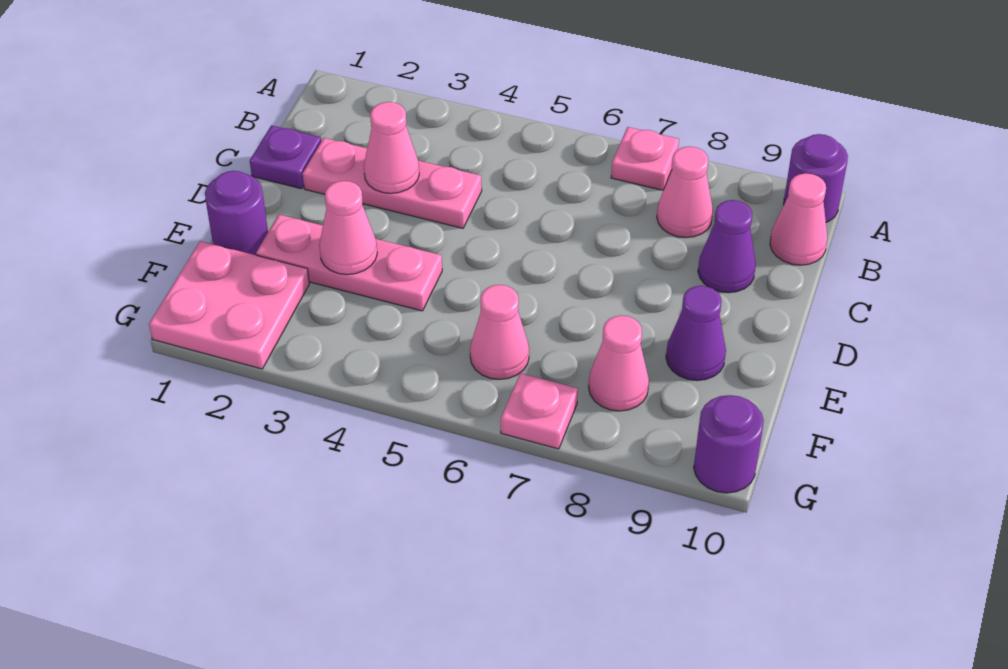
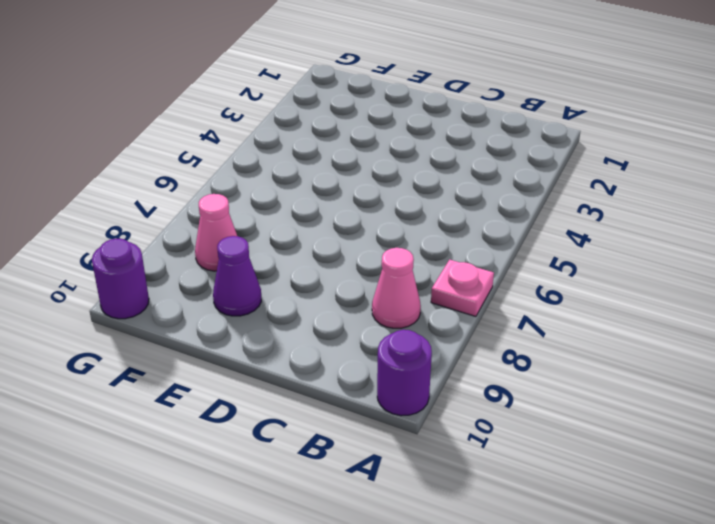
none -> pink cone B10 level 1
none -> purple plate C1 level 1
none -> pink plate C2:C4 level 1

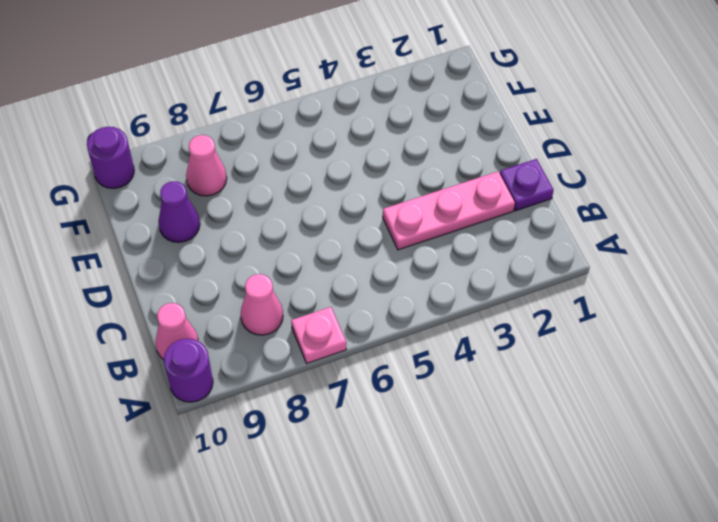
none -> purple cone C9 level 1
none -> purple round brick E1 level 1
none -> pink plate E2:E4 level 1

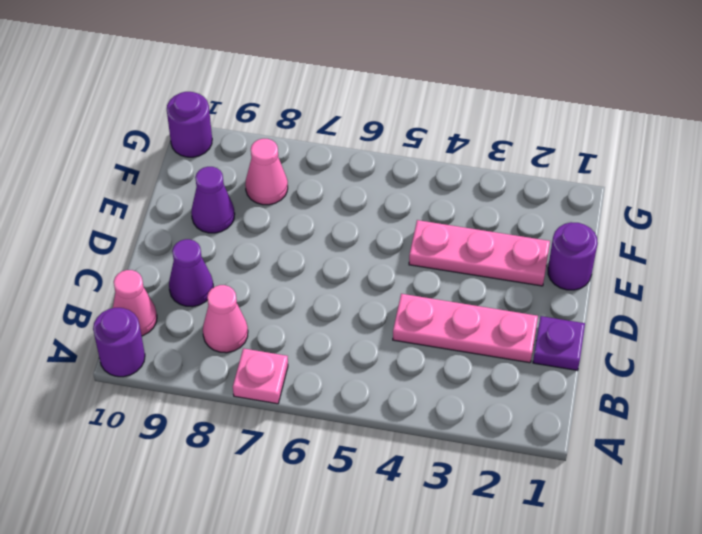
none -> pink plate F1:G2 level 1
none -> pink cone F6 level 1
none -> pink plate G7 level 1

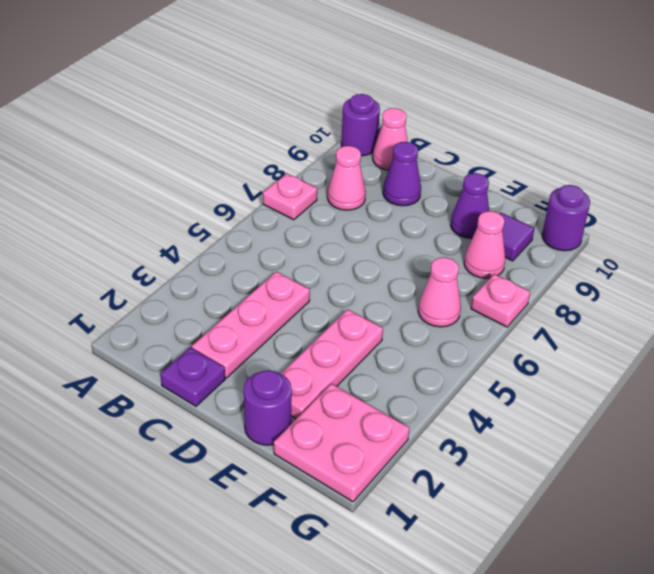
purple tile F9 level 1 -> none
none -> pink cone C3 level 2
none -> pink cone E3 level 2

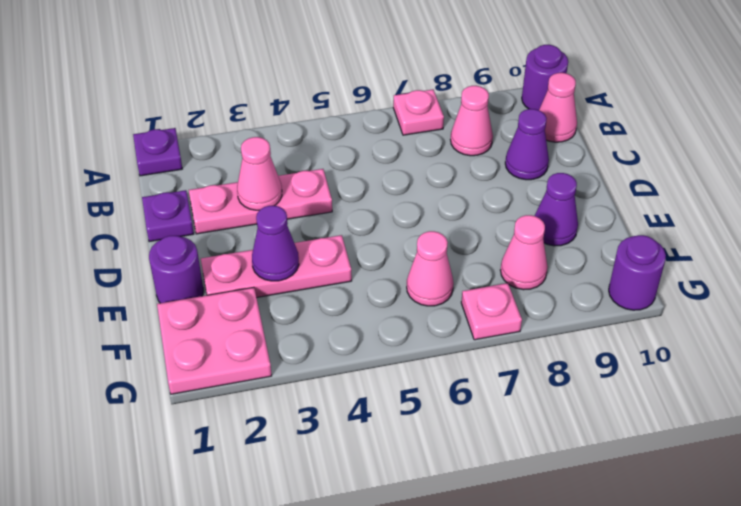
purple plate A1 level 1 -> none
purple cone E3 level 2 -> pink cone E3 level 2

